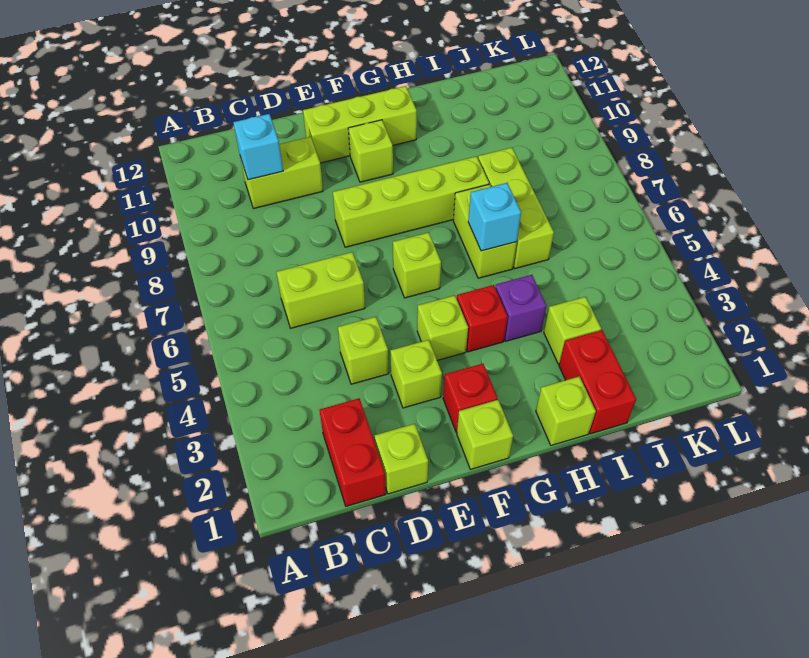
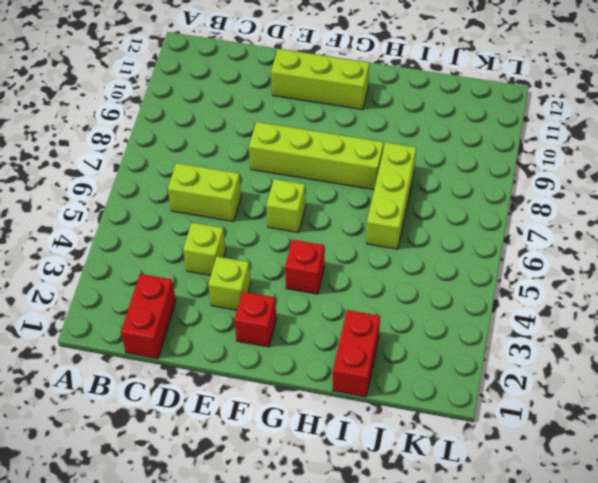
none -> lime brick C10:D10 level 1
none -> lime brick D1 level 1
none -> lime brick F1 level 1

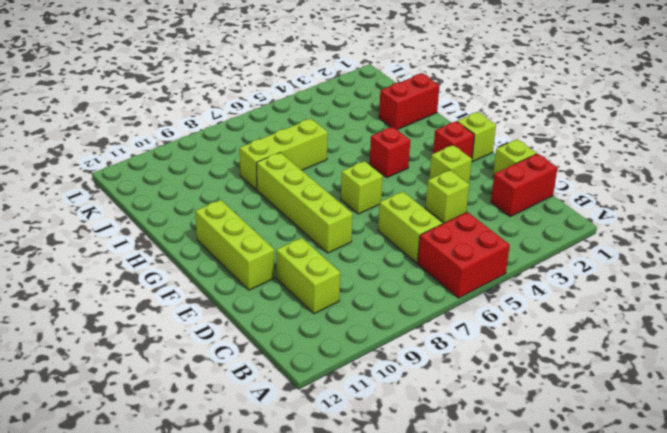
red brick A5:B6 level 1 -> none
none -> lime brick F4 level 1
none -> lime brick F10 level 1
none -> lime brick H1 level 1

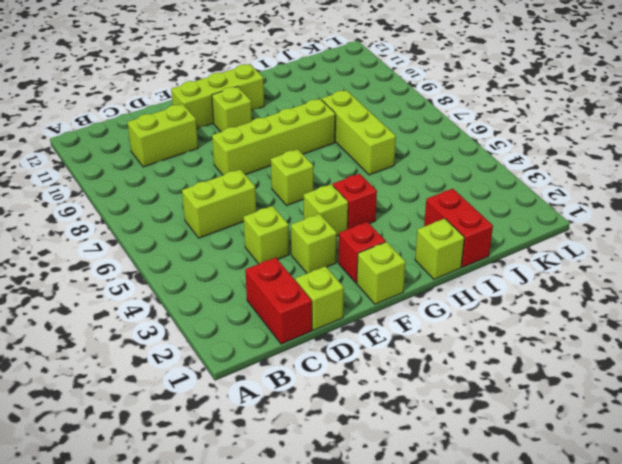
none -> purple brick H4 level 1
none -> lime brick H6:H7 level 1
none -> lime brick I3 level 1

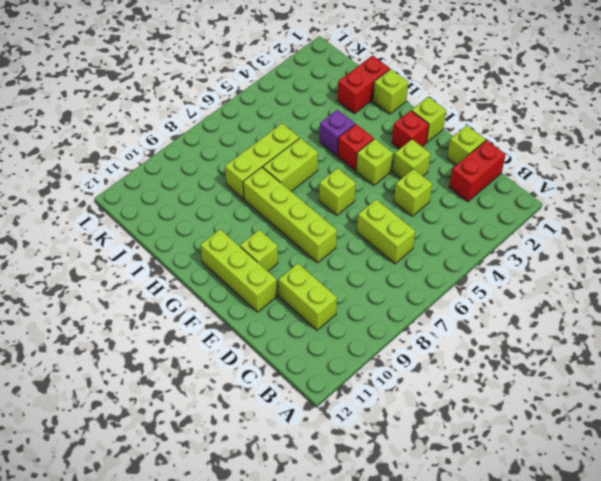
none -> lime brick I3 level 1
none -> cyan brick C10 level 2
none -> cyan brick H6 level 2

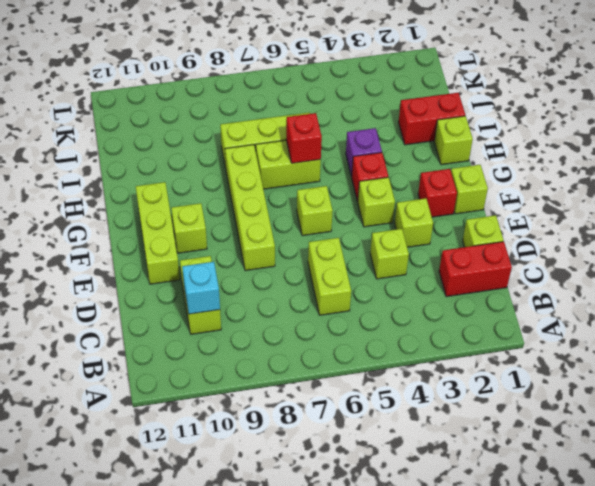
red brick H6 level 2 -> cyan brick H6 level 2
none -> lime brick I3 level 1

